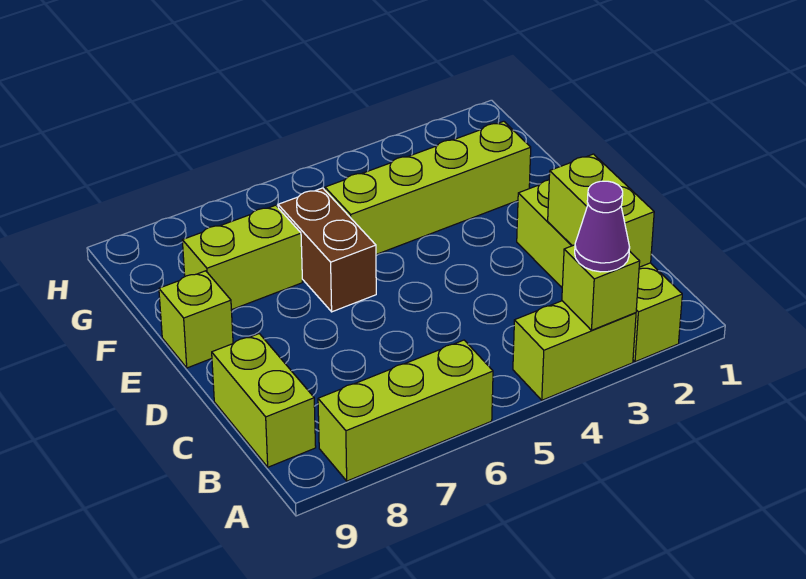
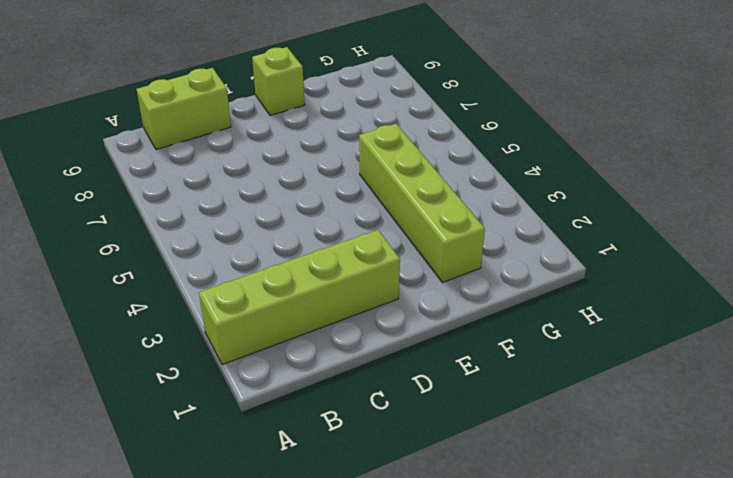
none -> lime brick A3:A4 level 1
none -> lime brick A6:A8 level 1

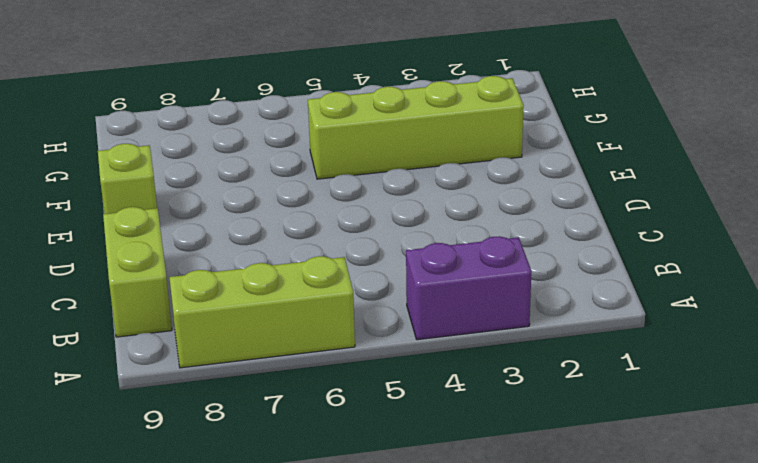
purple brick A3:A4 level 1 -> lime brick A3:A4 level 1
none -> lime brick A2:D2 level 1
none -> brown brick E6:F6 level 1

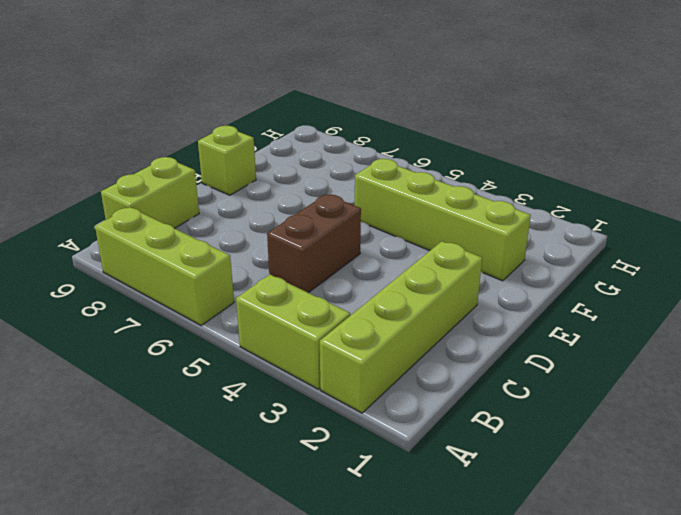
brown brick C5:D5 level 1 -> brown brick E6:F6 level 1
none -> lime brick F7:F8 level 1
none -> lime brick A3 level 2

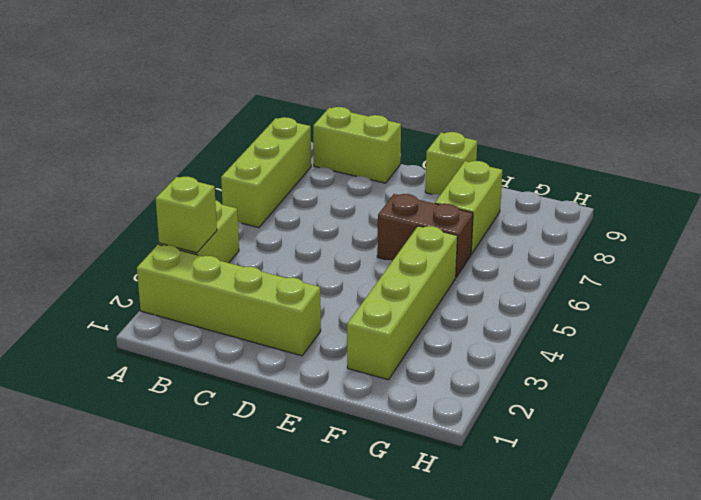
none -> lime brick B2:C2 level 2
none -> purple cone A3 level 3

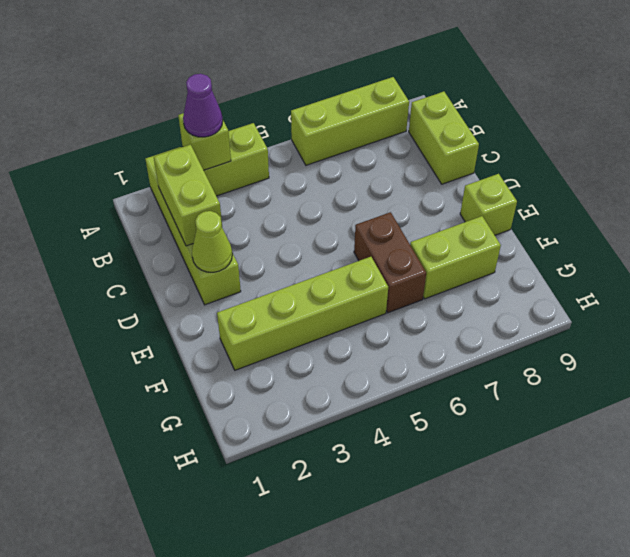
lime cone D2 level 2 -> none

